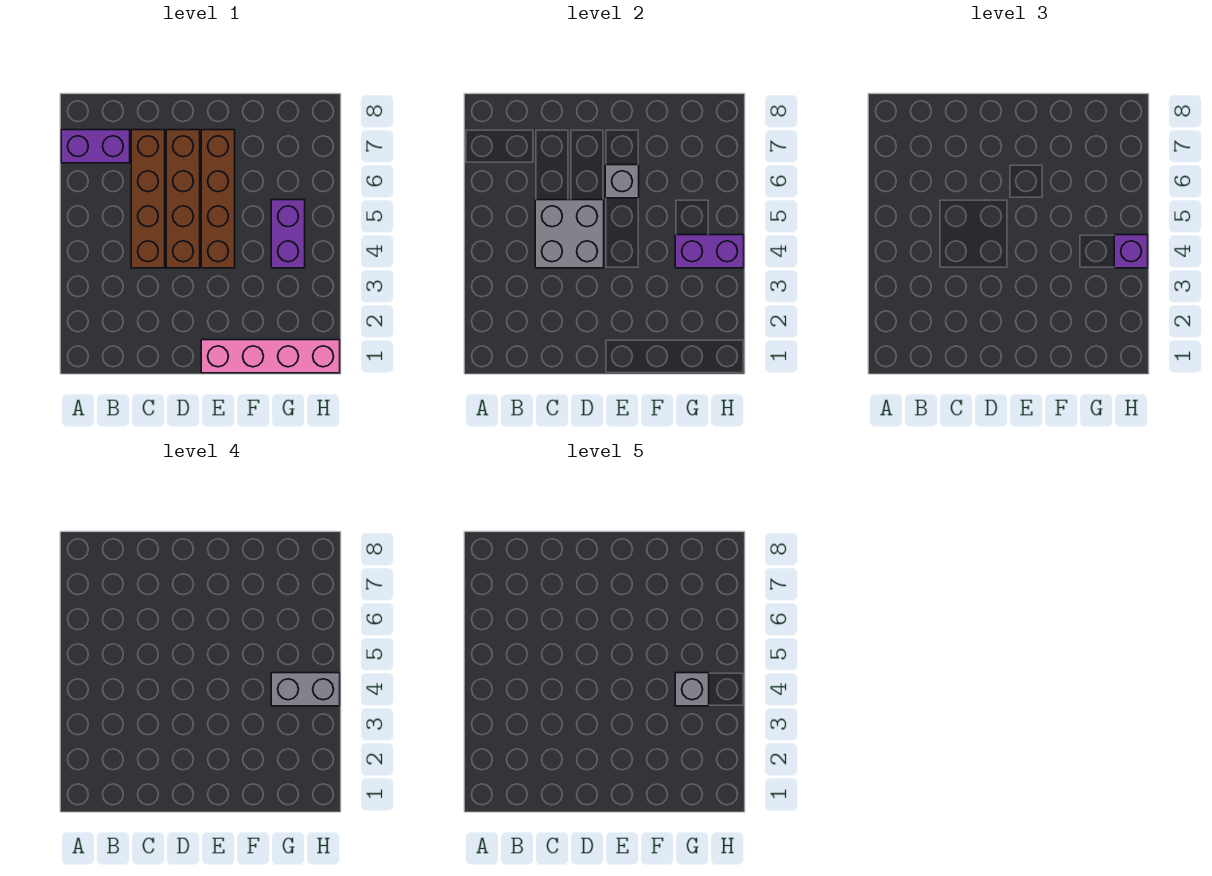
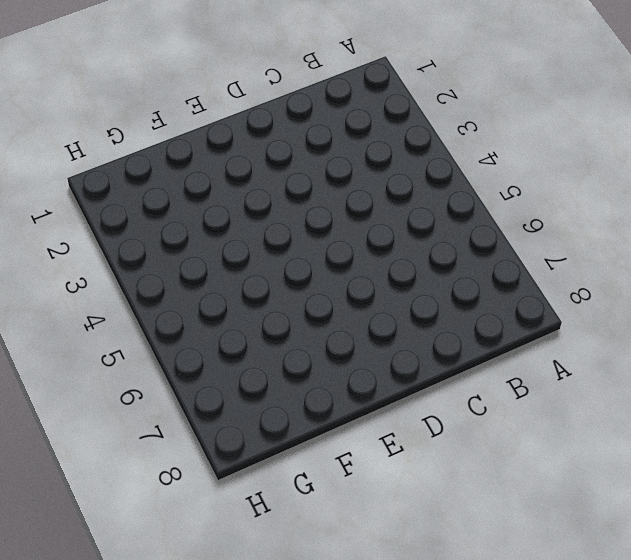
none -> purple brick A7:B7 level 1
none -> brown brick C4:C7 level 1
none -> brown brick D4:D7 level 1

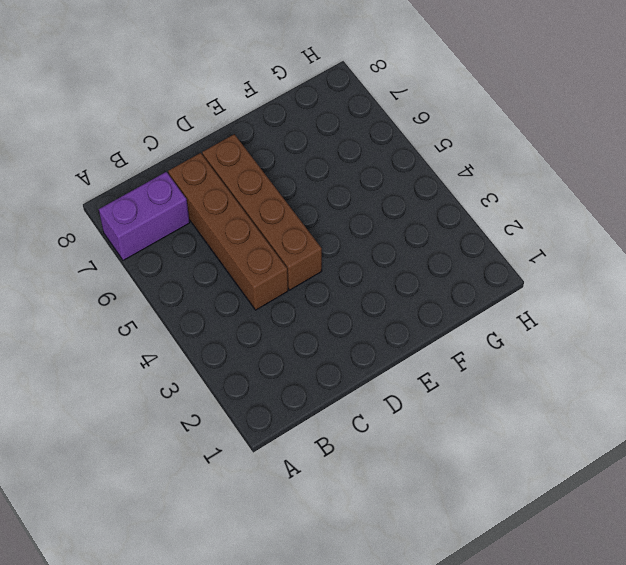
none -> pink brick E1:H1 level 1
none -> brown brick E4:E7 level 1
none -> purple brick G4:G5 level 1

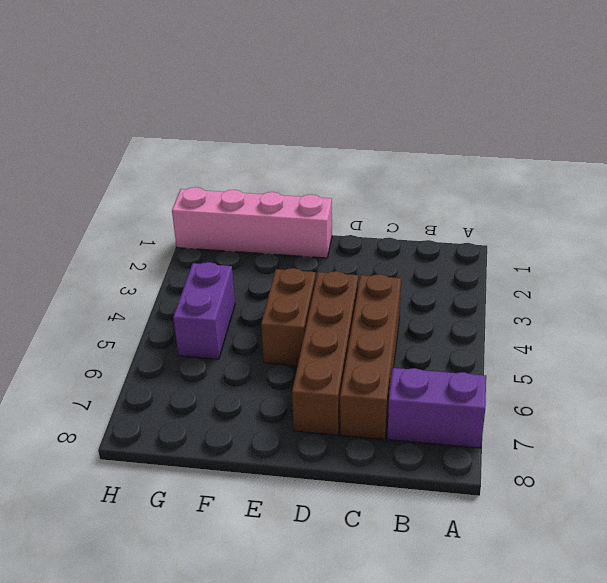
brown brick E4:E5 level 1 -> brown brick E4:E7 level 1
none -> grey brick C4:D5 level 2
none -> grey brick E6 level 2
none -> purple brick G4:H4 level 2

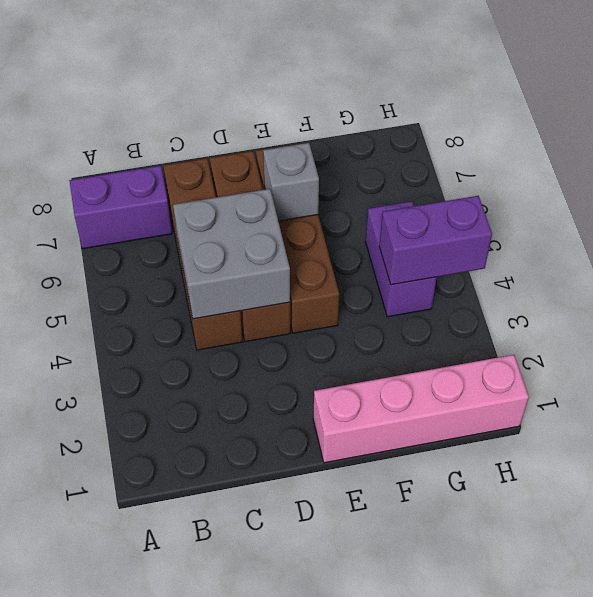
none -> purple brick H4 level 3
none -> grey brick G4:H4 level 4
none -> grey brick G4 level 5

